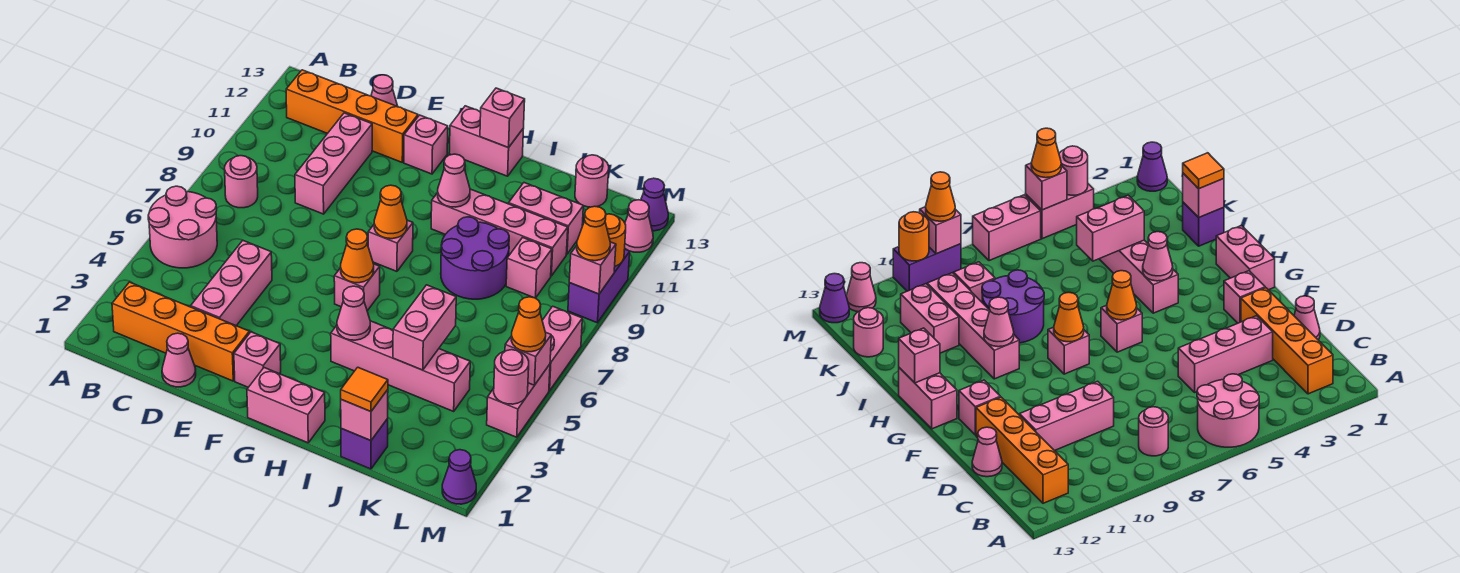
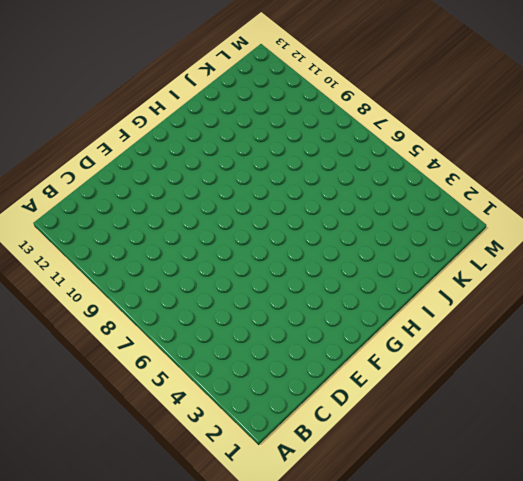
none -> pink round brick A5:B6 level 1
none -> orange brick B2:E2 level 1
none -> pink round brick B8 level 1
none -> orange brick B12:E12 level 1

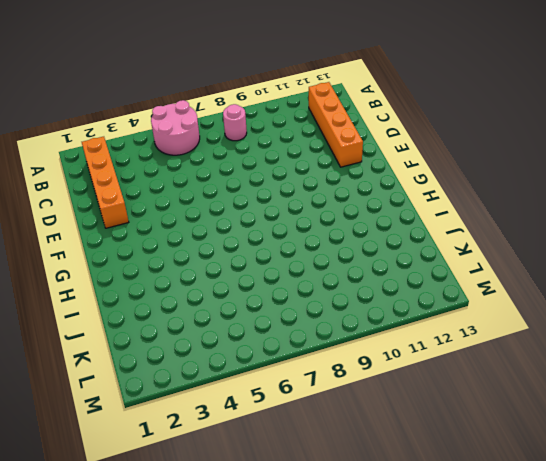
none -> pink cone D1 level 1
none -> pink brick D3:D5 level 1
none -> pink brick D9:D11 level 1
none -> pink cone D13 level 1

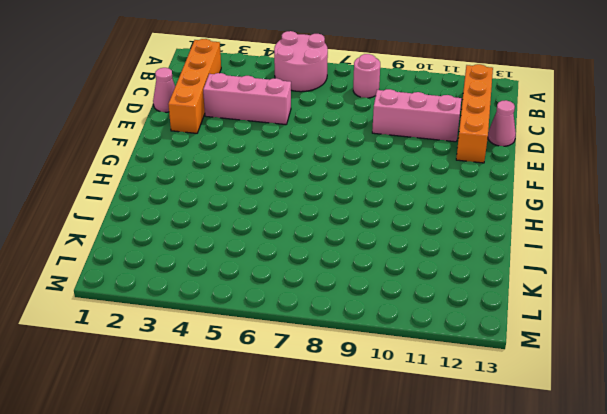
none -> pink brick F2 level 1
none -> pink brick F12 level 1
none -> pink brick G1:H1 level 1
none -> pink brick G6 level 1

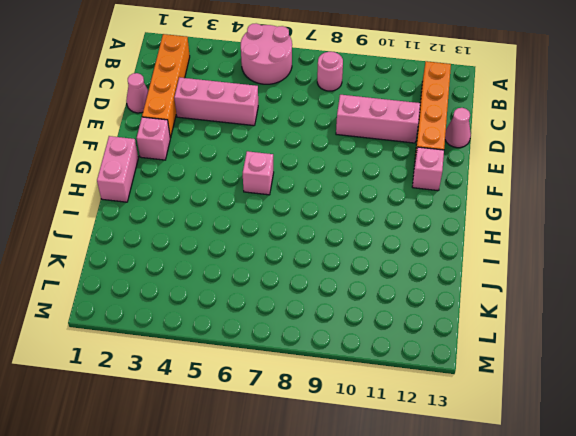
none -> pink brick G8 level 1
none -> pink brick G13:H13 level 1
none -> pink brick H4:K4 level 1
none -> pink brick H10:K10 level 1

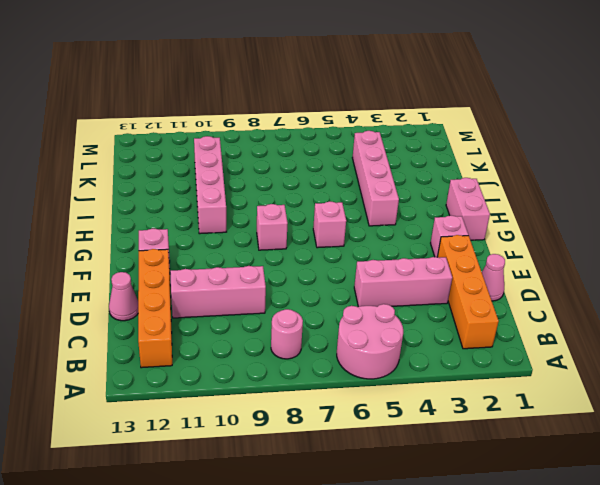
none -> pink brick G13:H13 level 1
none -> purple round brick I8:J9 level 1
none -> purple brick J1 level 1
none -> pink brick J11:K11 level 1

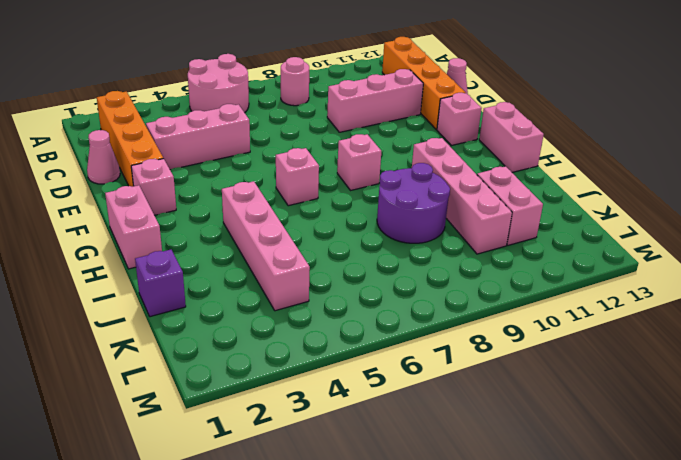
none -> pink brick K9 level 1
none -> pink round brick K13 level 1
none -> purple cone M1 level 1
none -> pink brick M4:M5 level 1

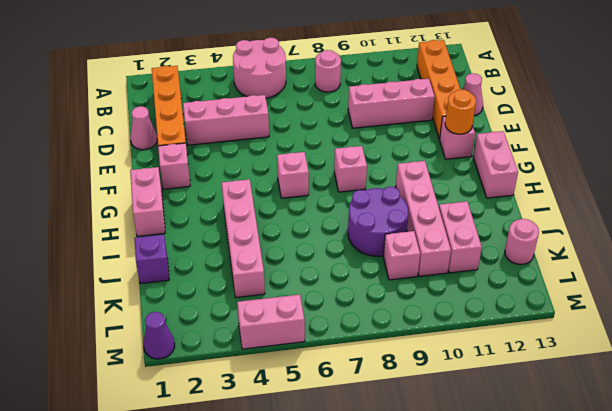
orange round brick F12 level 2 -> orange round brick M10 level 2
none -> pink brick M6:M7 level 1
none -> purple brick M9:M10 level 1
none -> pink cone M12 level 1
none -> purple cone M13 level 1

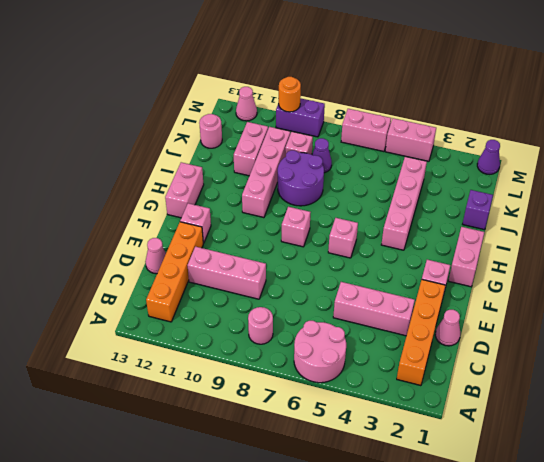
purple cone K8 level 1 -> purple cone M13 level 1
none -> orange cone G6 level 2
none -> orange cone G8 level 2
none -> pink cone H4 level 2
none -> pink cone H10 level 2

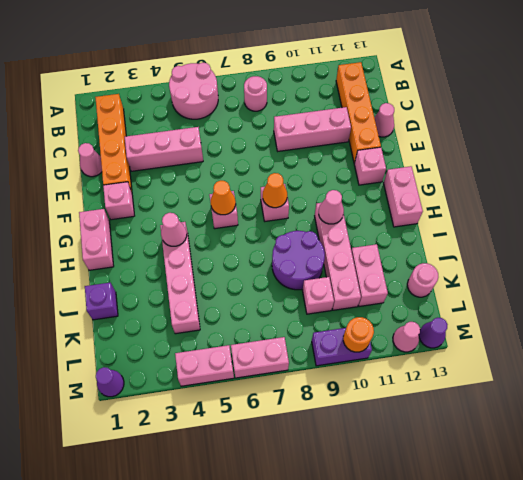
none -> pink brick H13 level 2
none -> pink brick J1 level 2
none -> pink brick J4:J5 level 2
none -> pink round brick M4 level 2

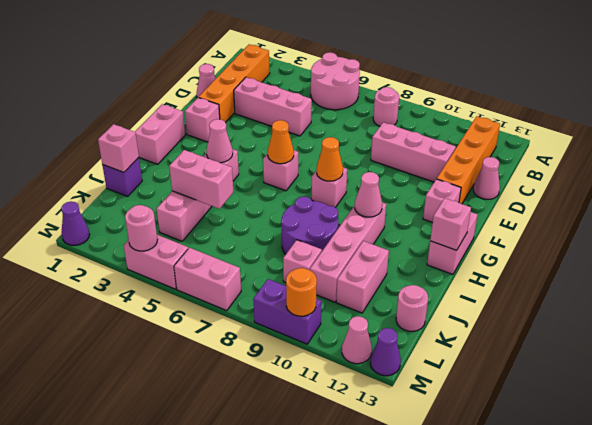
none -> pink brick M5 level 2
none -> pink brick M9 level 2
none -> orange tile J1 level 3
none -> orange cone M5 level 3

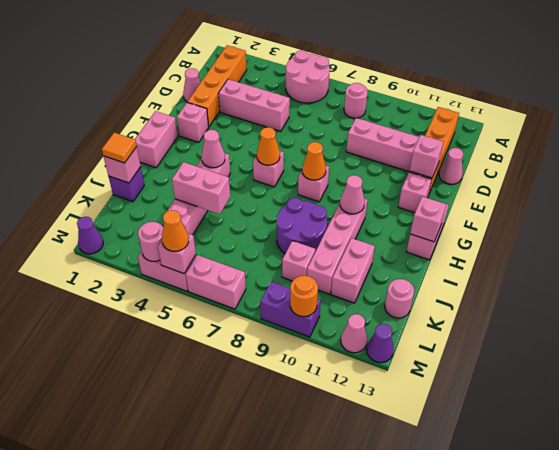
pink brick E12 level 2 -> pink brick M9 level 2
none -> orange cone M9 level 3

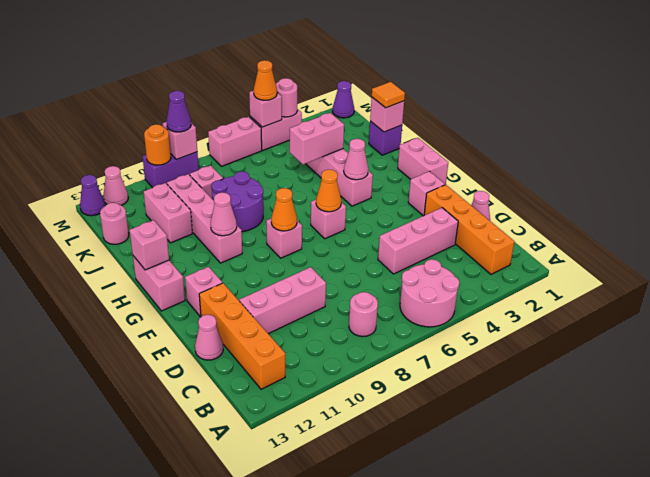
purple cone M9 level 3 -> orange cone M9 level 3

